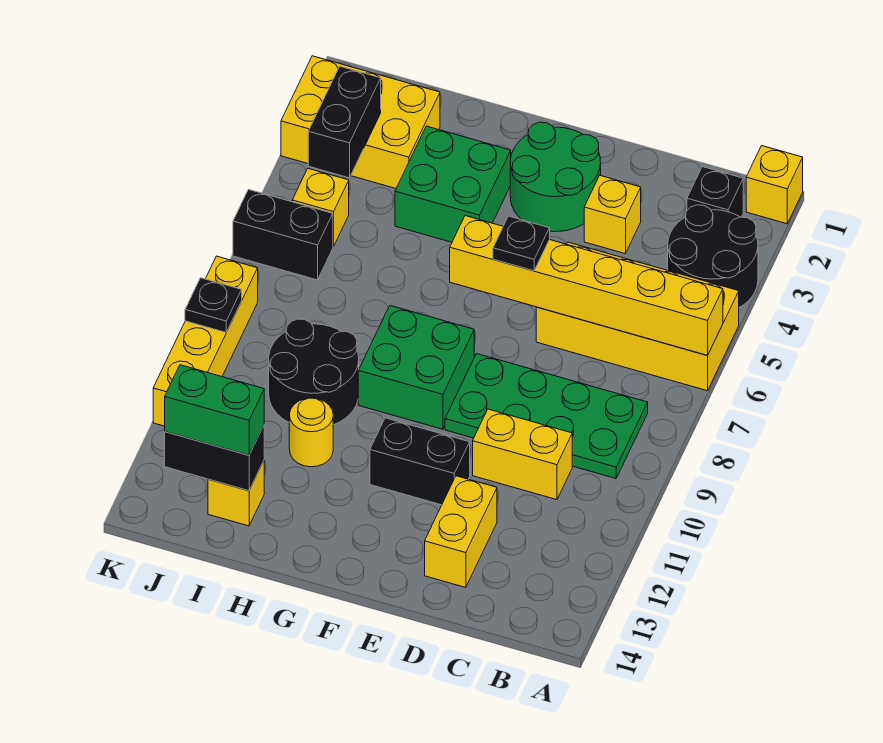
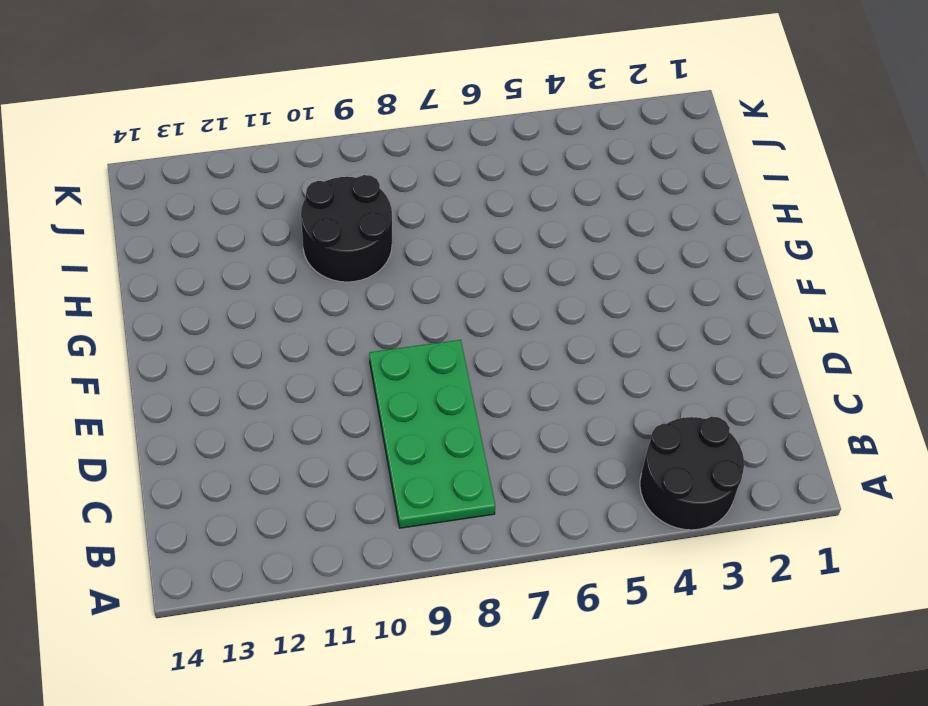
none -> yellow brick A1 level 1
none -> yellow brick A5:D6 level 1
none -> black brick B2 level 1

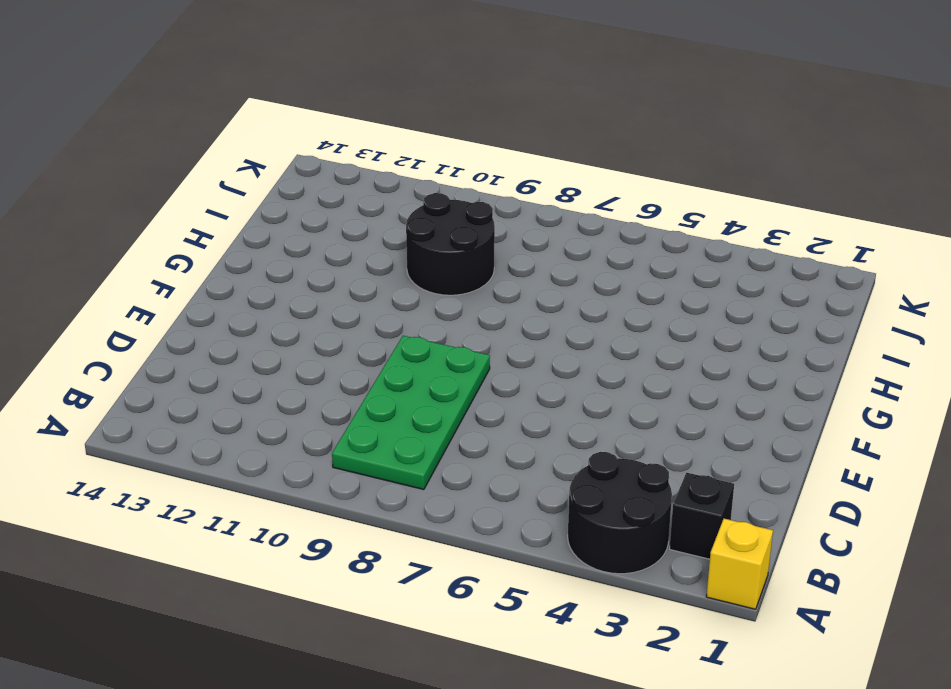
none -> yellow brick A5:D6 level 1
none -> yellow brick C10:D10 level 1
none -> yellow brick D3 level 1

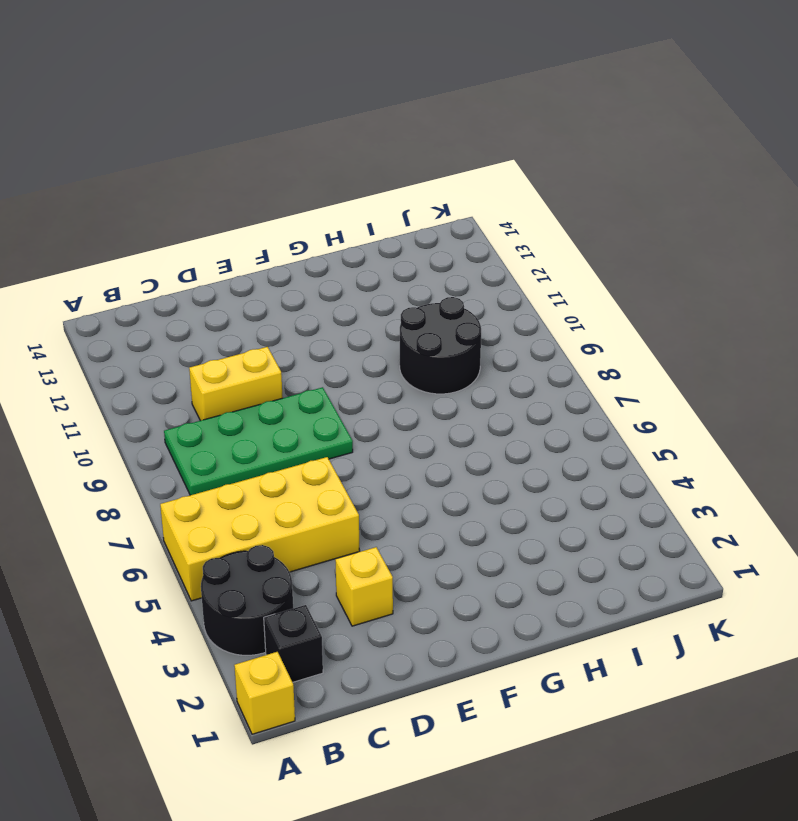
none -> yellow brick D12:D13 level 1
none -> green round brick E2:F3 level 1
none -> black brick E11:F11 level 1

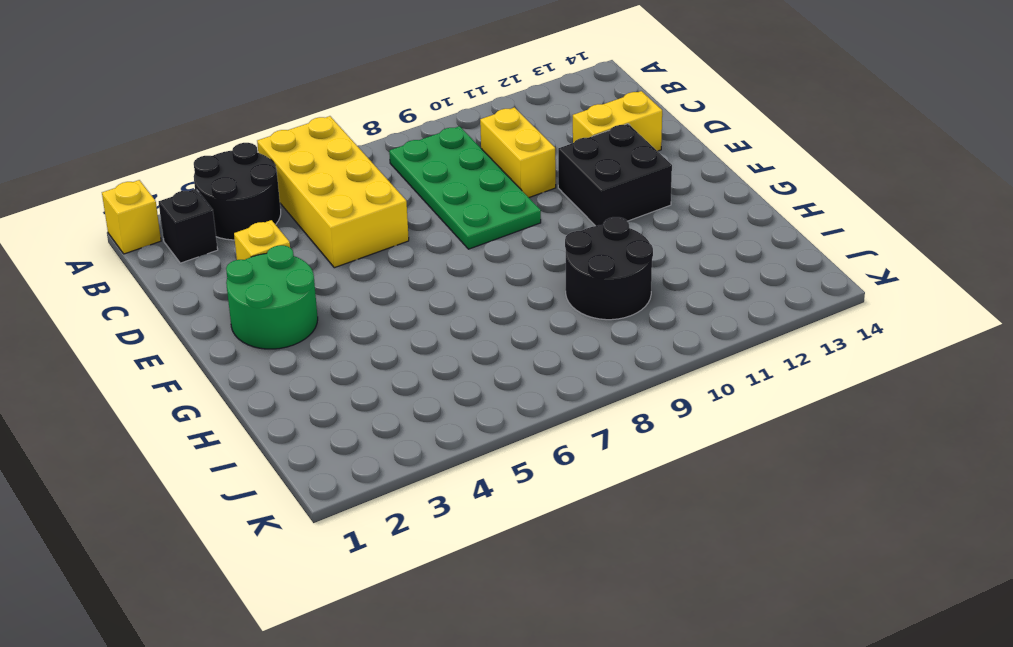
black brick E11:F12 level 1 -> black brick E11:F11 level 1
none -> green brick F8:G9 level 1
none -> green brick G3:H4 level 1
none -> yellow round brick H11 level 1

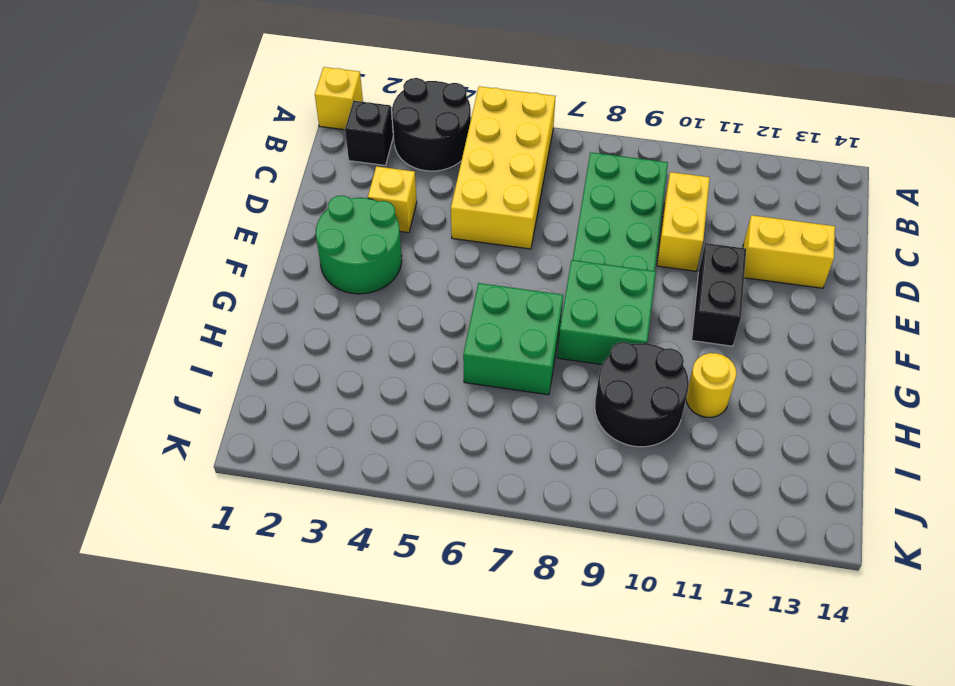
green brick G6:H7 level 1 -> green brick G3:H4 level 1
none -> yellow brick I2:K3 level 1
none -> yellow brick I13 level 1
none -> yellow brick J5 level 1

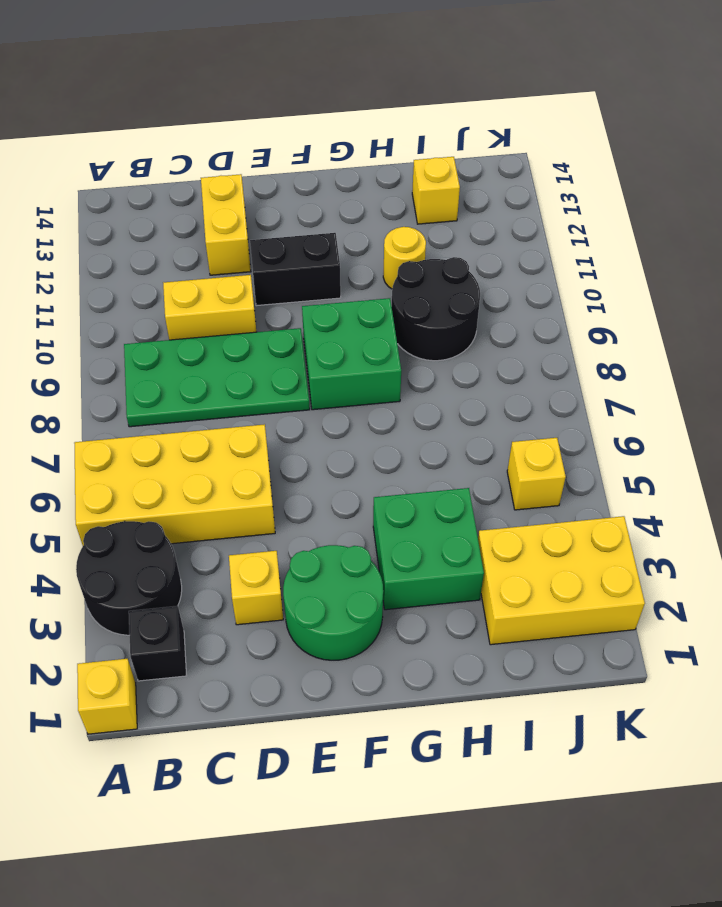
none -> black brick J6:K6 level 1
none -> yellow brick K8:K11 level 1
none -> yellow brick A6:F6 level 2

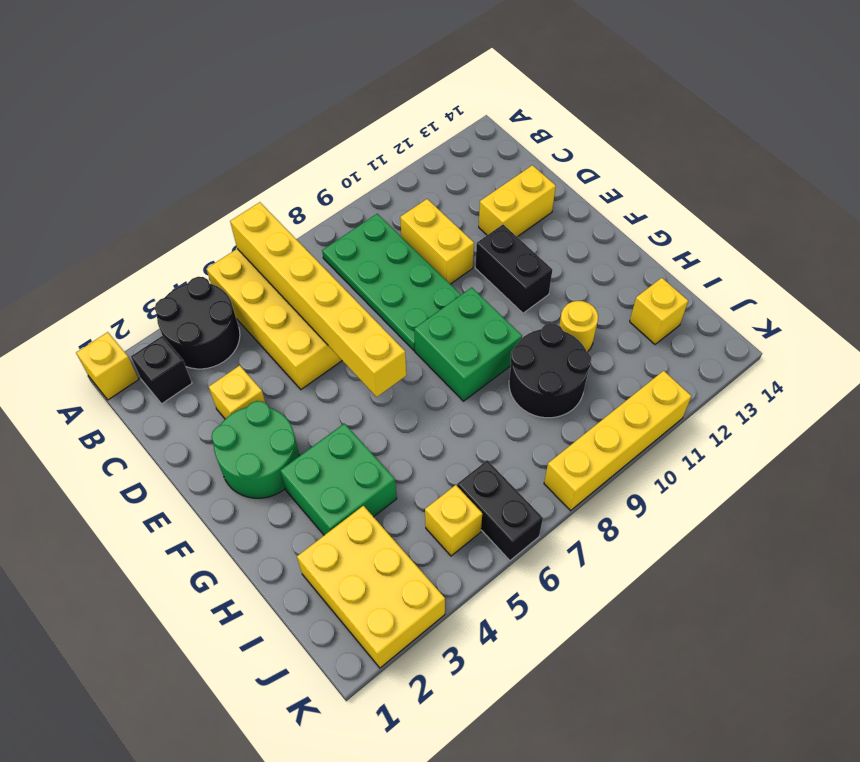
none -> black brick I13:J13 level 2
none -> black brick J3:J4 level 2
none -> black plate K9 level 2

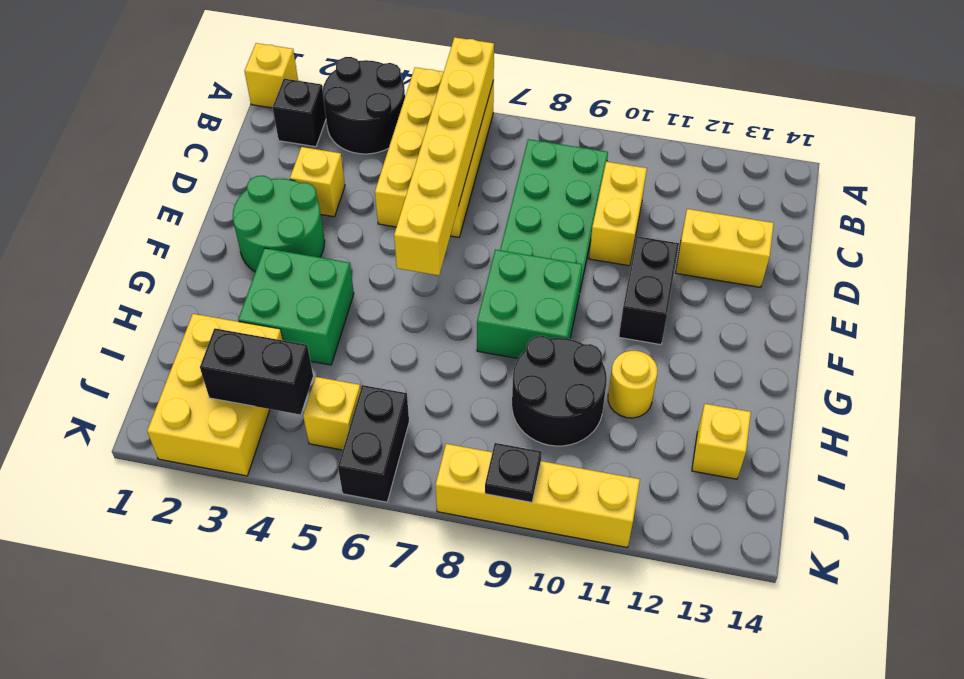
none -> black brick I13:J13 level 2
none -> black plate E6 level 3
none -> green brick I13:J13 level 3

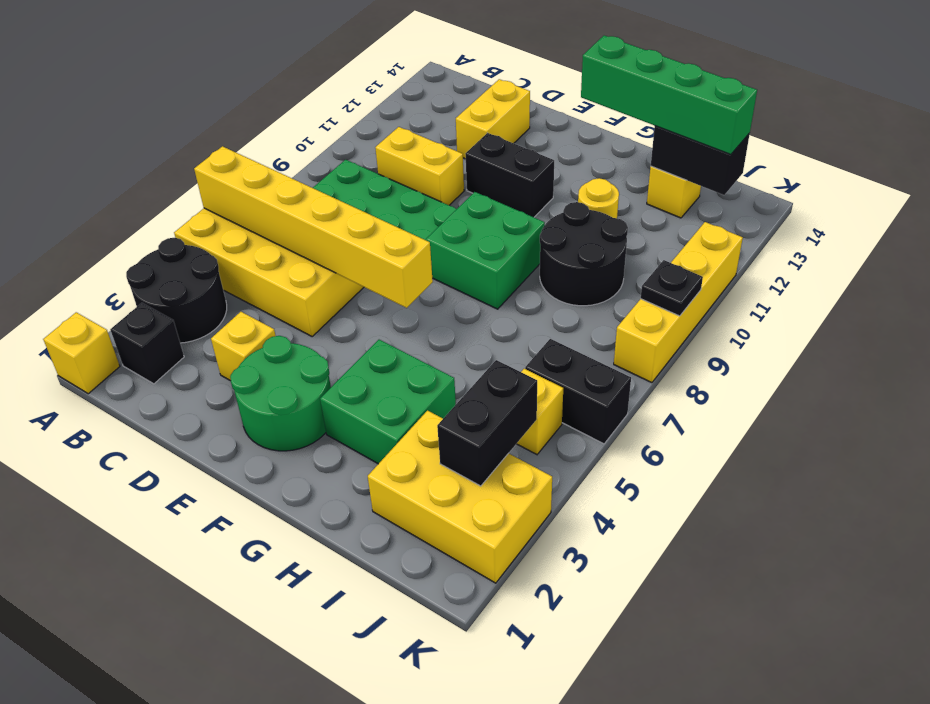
green brick G13:J13 level 3 -> green brick I13:J13 level 3
none -> black plate E6 level 3

